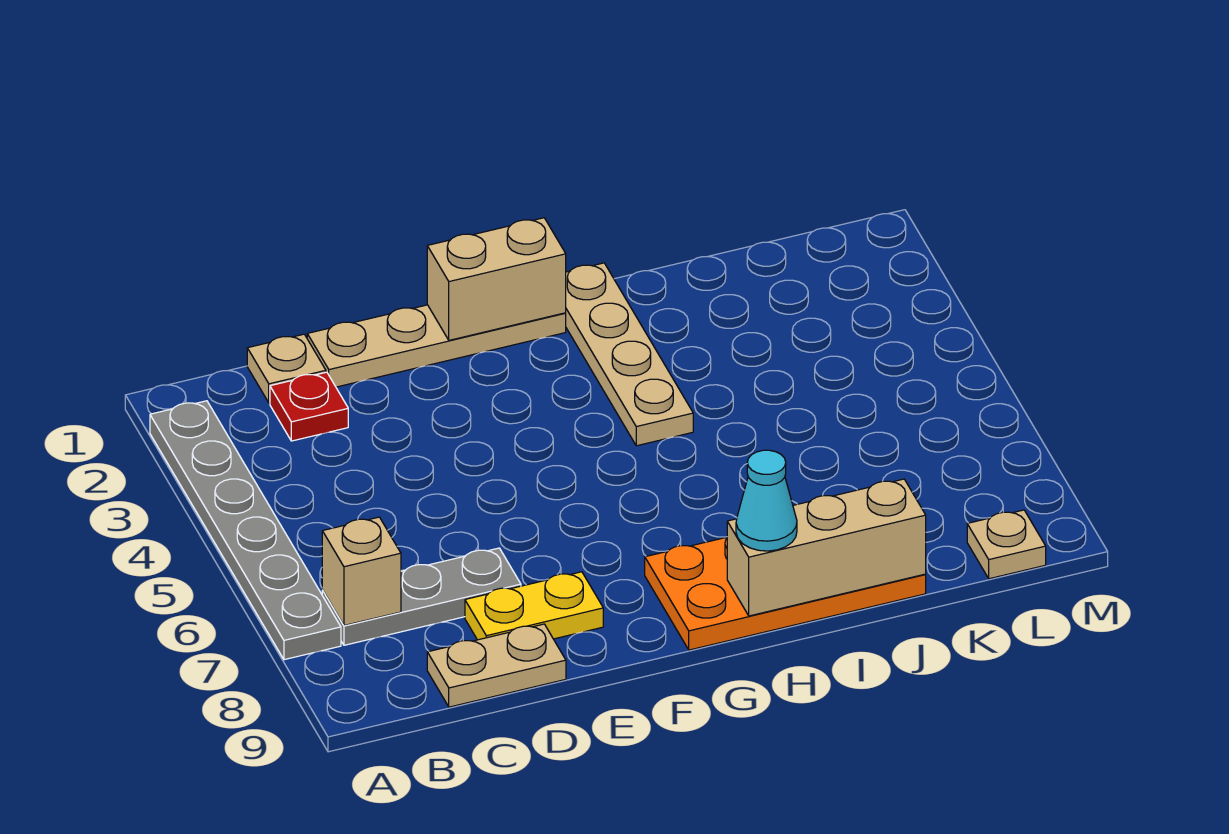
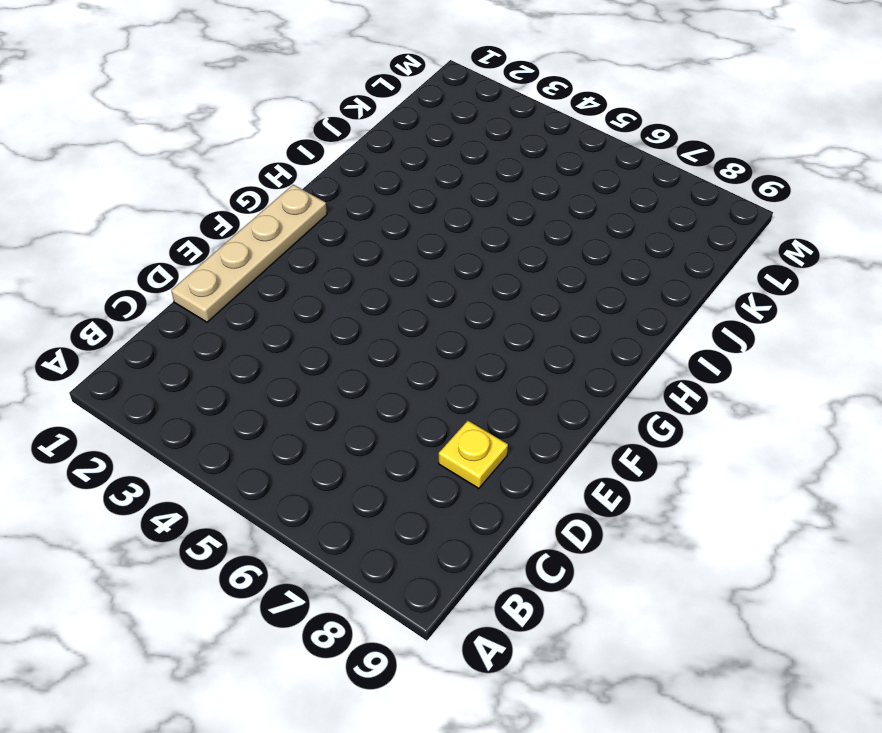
yellow plate D8 level 1 -> yellow plate D8:E8 level 1
none -> grey plate A2:A7 level 1
none -> grey plate B7:D7 level 1
none -> tan plate C1 level 1

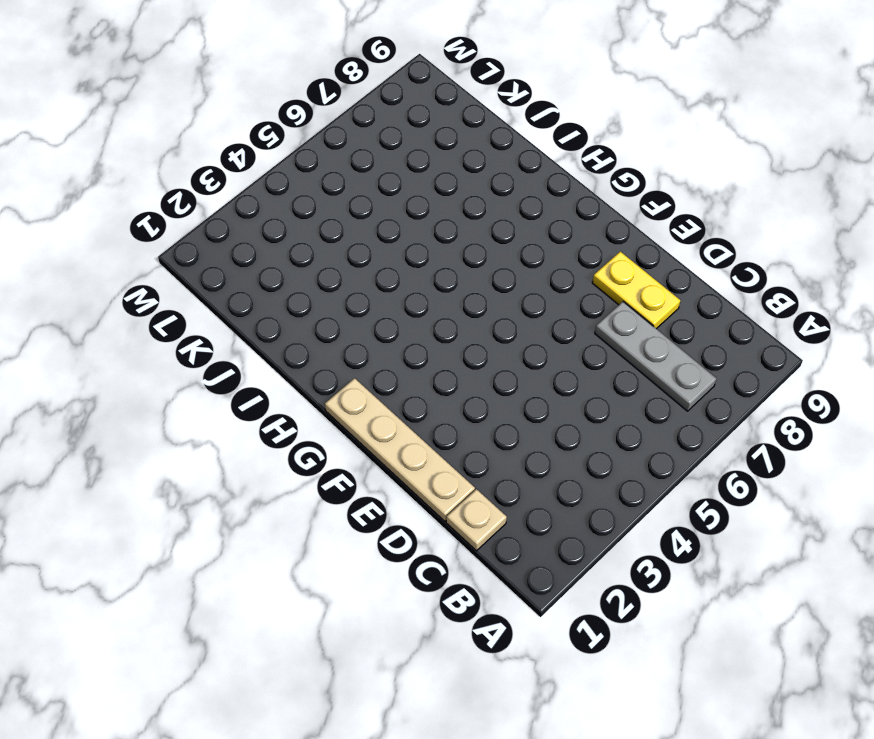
none -> grey plate A2:A7 level 1
none -> red plate C2 level 1
none -> tan plate C9:D9 level 1

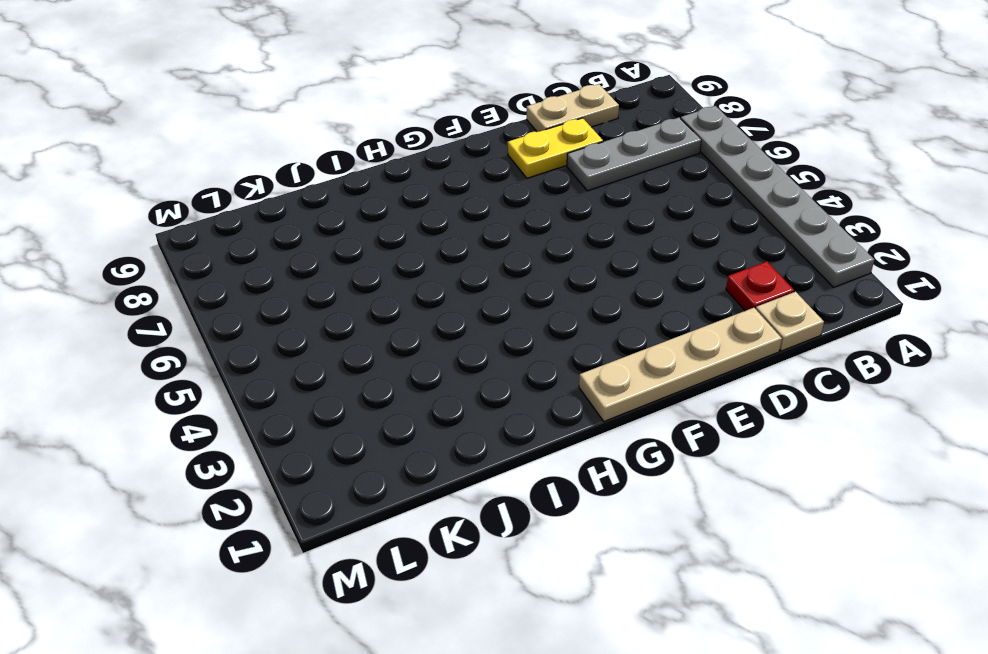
none -> orange plate G8:J9 level 1
none -> tan plate H1:H4 level 1
none -> tan plate L9 level 1

